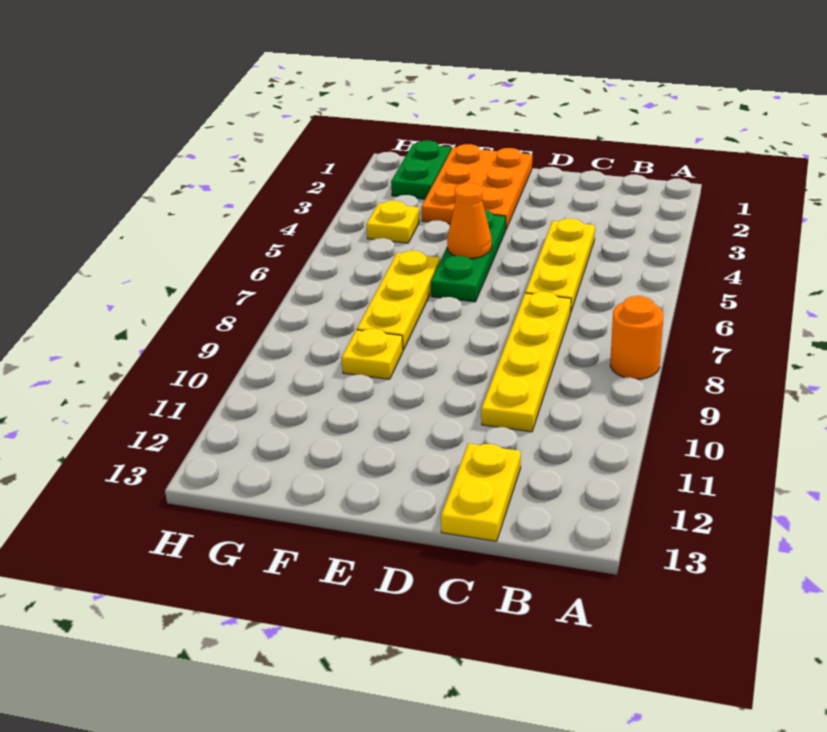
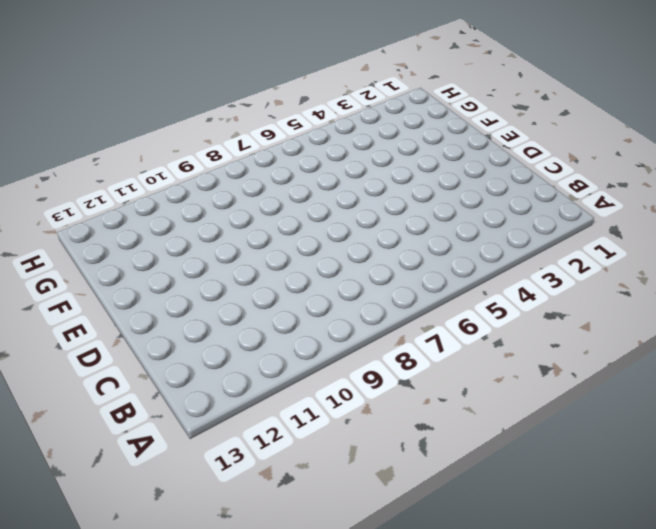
none -> orange round brick A8 level 1
none -> yellow plate C4:C6 level 1

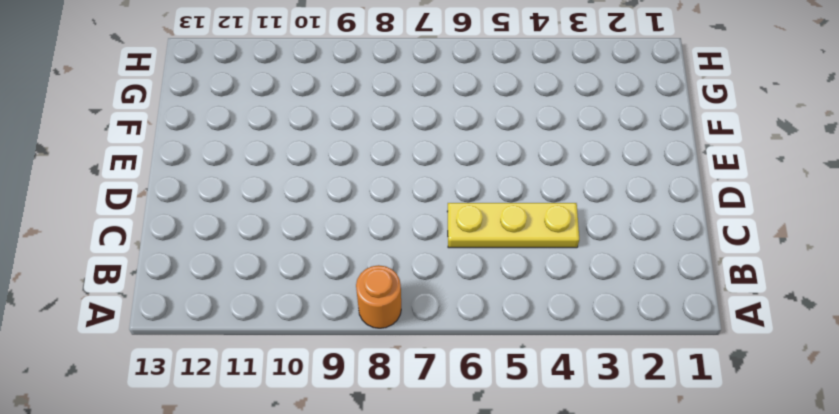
none -> yellow plate C7:C10 level 1
none -> yellow plate C12:C13 level 1

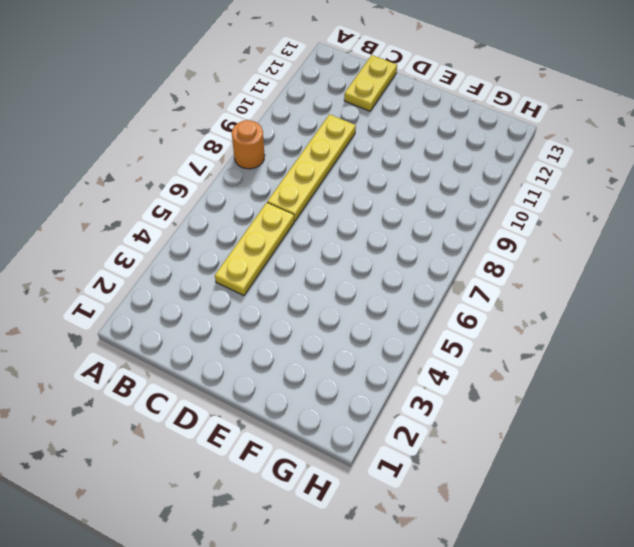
none -> orange plate E1:F3 level 1
none -> green plate E4:E6 level 1

